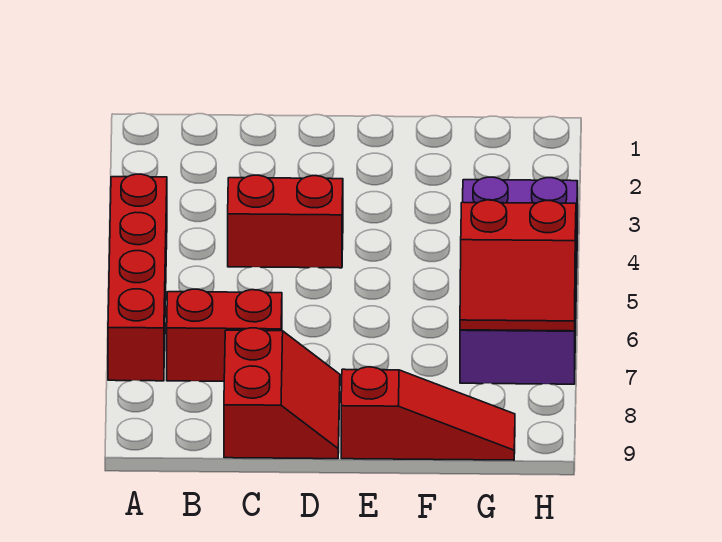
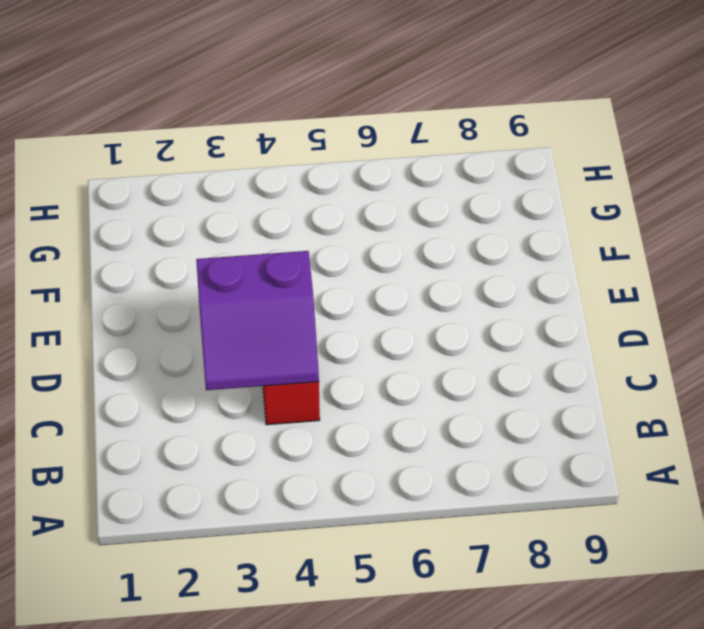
purple slope C3:D4 level 2 top D -> none
none -> red brick A4:A7 level 1
none -> red brick B7:C7 level 1

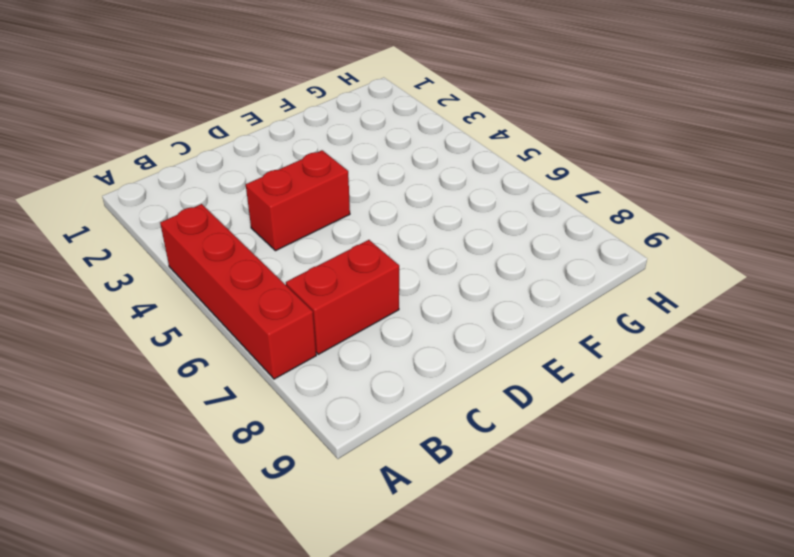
none -> red slope C8:D9 level 1 top C
none -> red slope E9:G9 level 1 top E

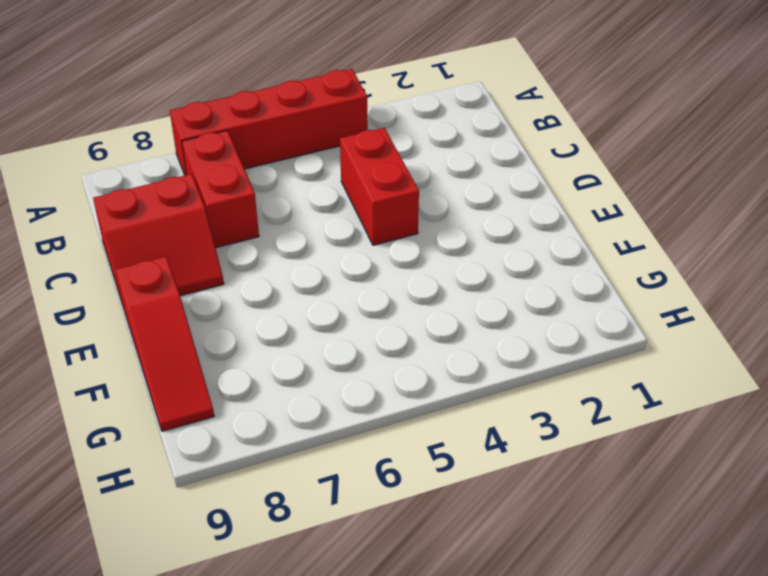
none -> purple brick G4:H7 level 1
none -> red slope G6:H7 level 2 top 6

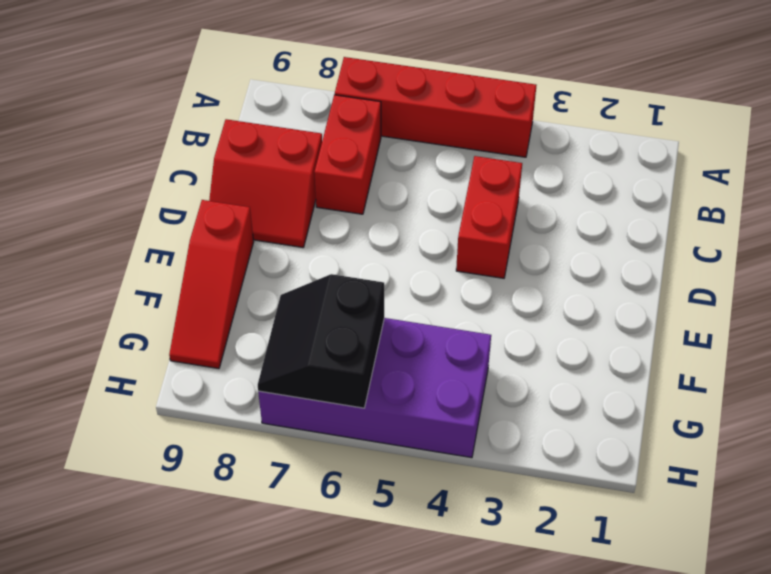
black slope G6:H7 level 2 top 6 -> red slope G6:H7 level 2 top 6

